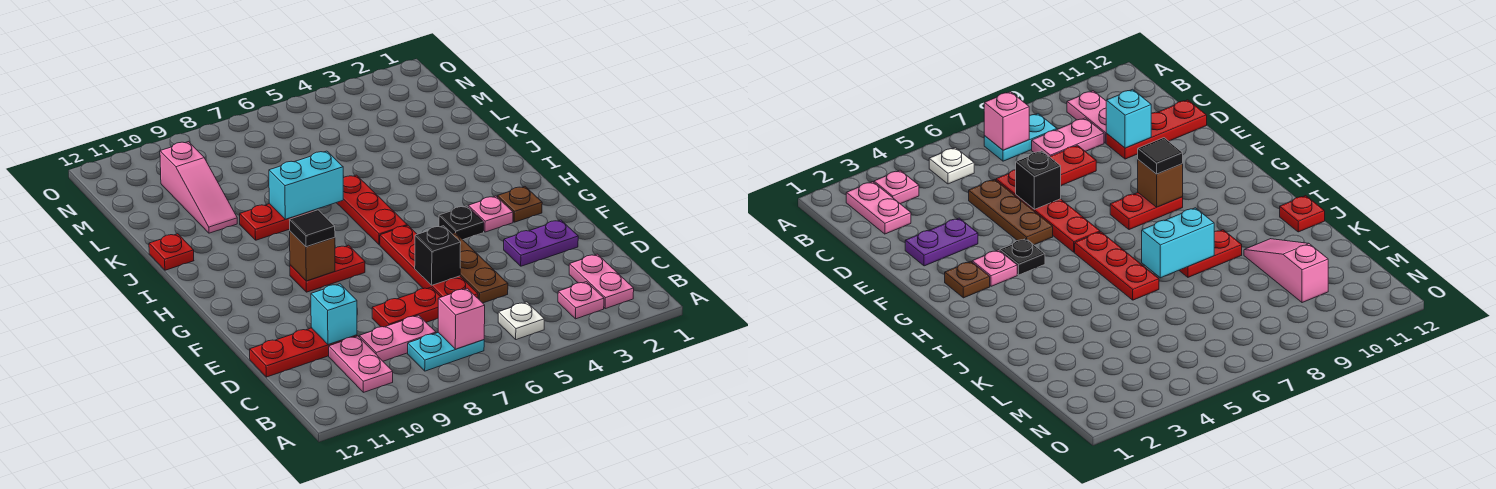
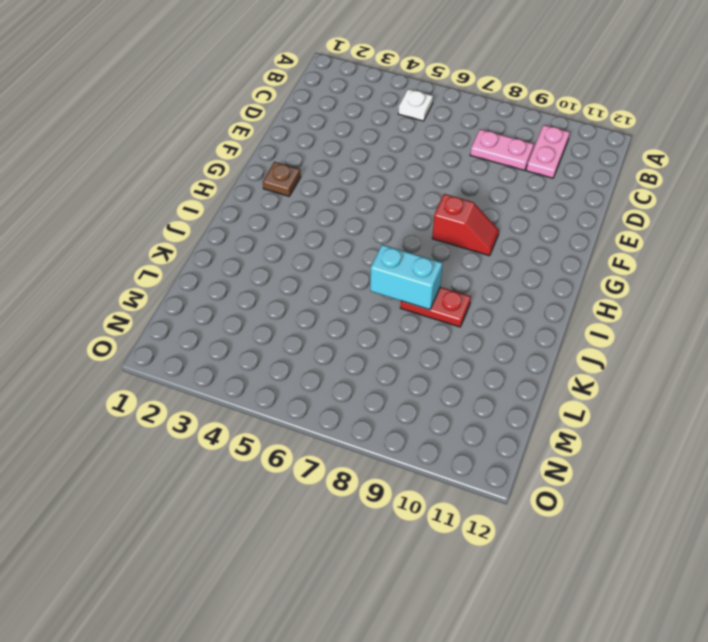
red slope G8:G9 level 1 top 8 -> red plate G8:G9 level 1
none -> pink plate B2:C2 level 1
none -> pink plate B3 level 1
none -> cyan plate B7:B8 level 1

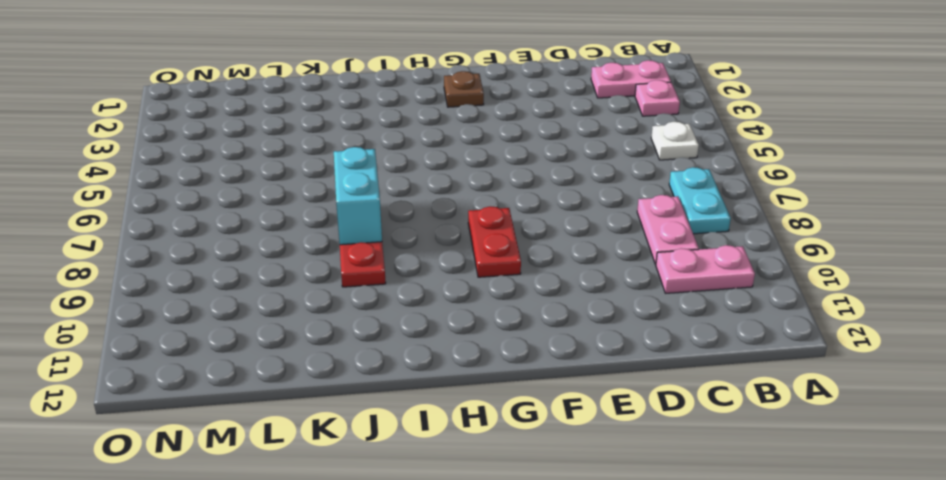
none -> brown plate D5:F5 level 1
none -> red plate D6:G6 level 1
none -> red plate D7:D8 level 1

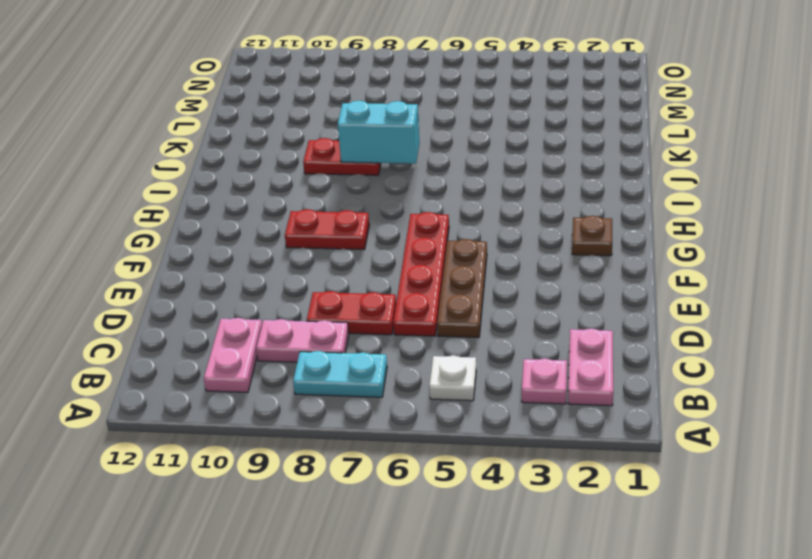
none -> red plate D10:D12 level 1
none -> purple plate E2:E3 level 1
none -> pink plate G3 level 1

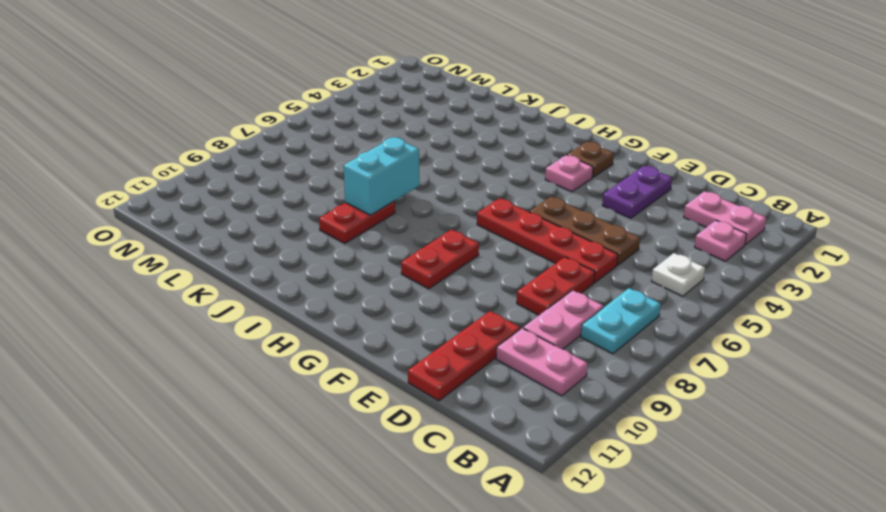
none -> black plate G4 level 1
none -> red plate H6:J6 level 1
none -> red plate J12 level 1

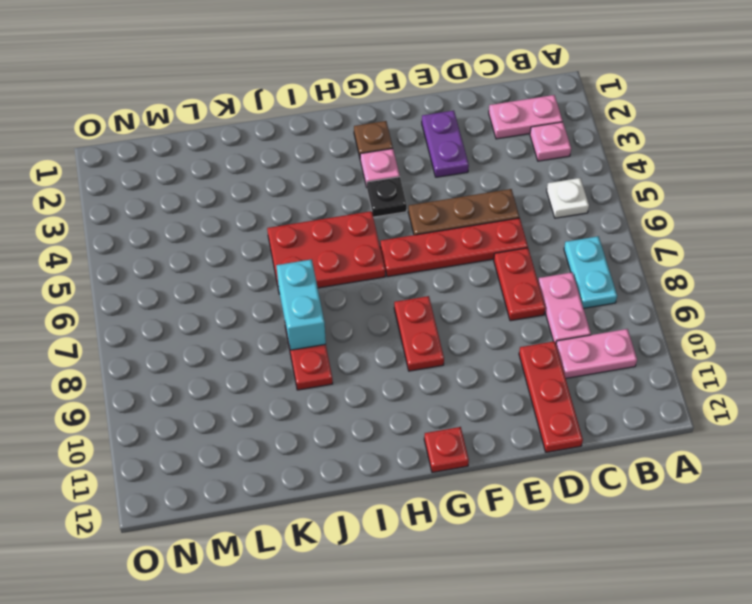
red plate G12 level 1 -> red plate J12 level 1
red plate H5:J6 level 1 -> red plate H6:J6 level 1
none -> pink slope K10:M10 level 1 top M
none -> pink brick B7 level 2
none -> cyan brick D10 level 2

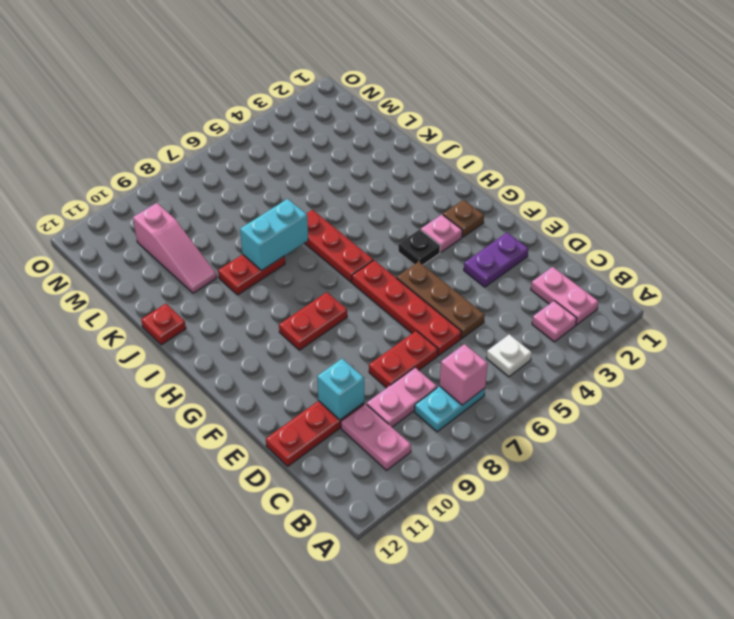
none -> black brick E6 level 2
none -> brown brick G9 level 2
none -> black tile G9 level 3

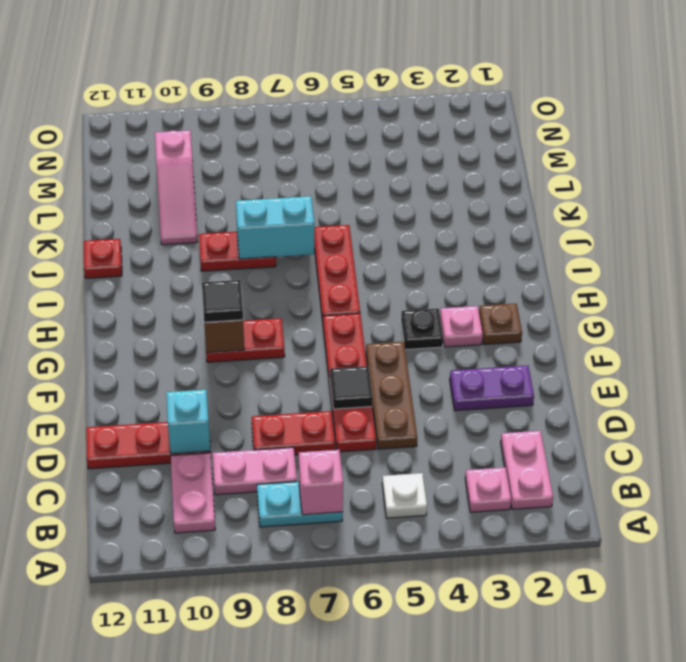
black tile E6 level 2 -> black brick E6 level 2

